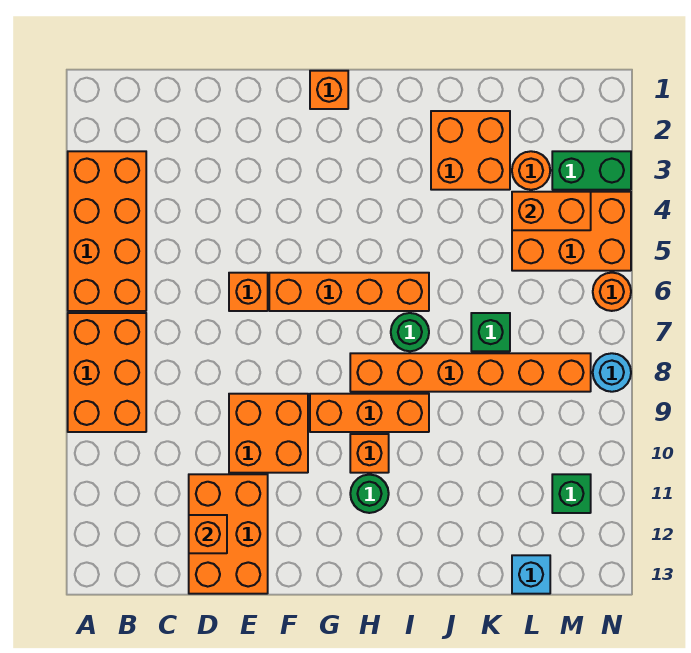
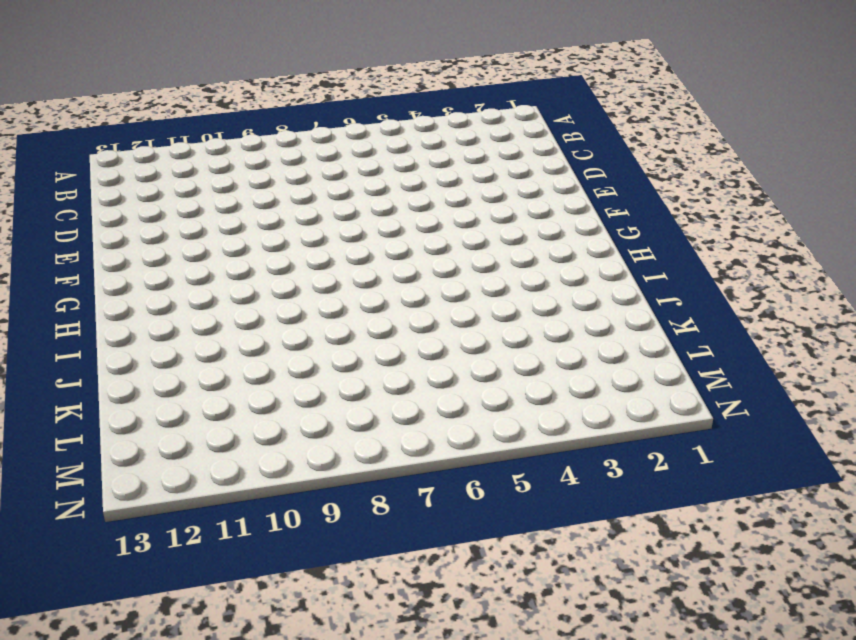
none -> orange brick A3:B6 level 1
none -> orange brick A7:B9 level 1
none -> orange brick D11:E13 level 1

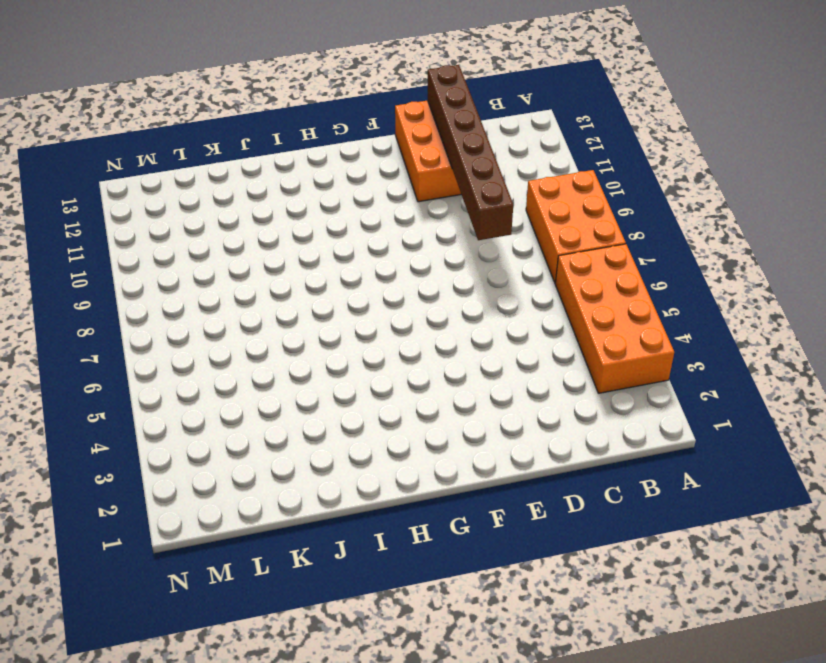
brown brick D8:D13 level 2 -> orange brick D12 level 2
none -> orange brick E6 level 1
none -> orange brick E9:F10 level 1
none -> orange brick F6:I6 level 1

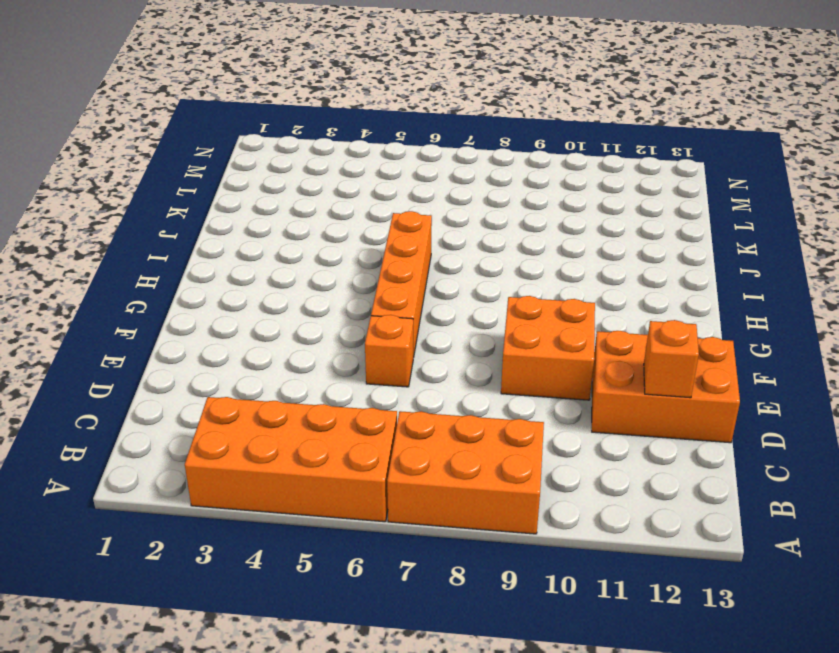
none -> orange brick G1 level 1
none -> orange brick G9:I9 level 1
none -> orange brick H8:M8 level 1

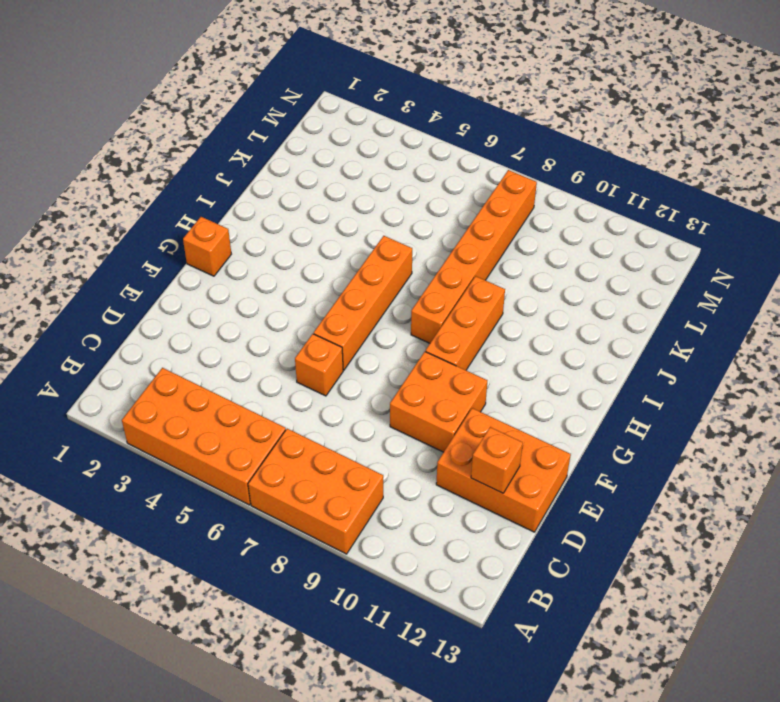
none -> orange brick H10 level 1
none -> green round brick H11 level 1
none -> green round brick I7 level 1

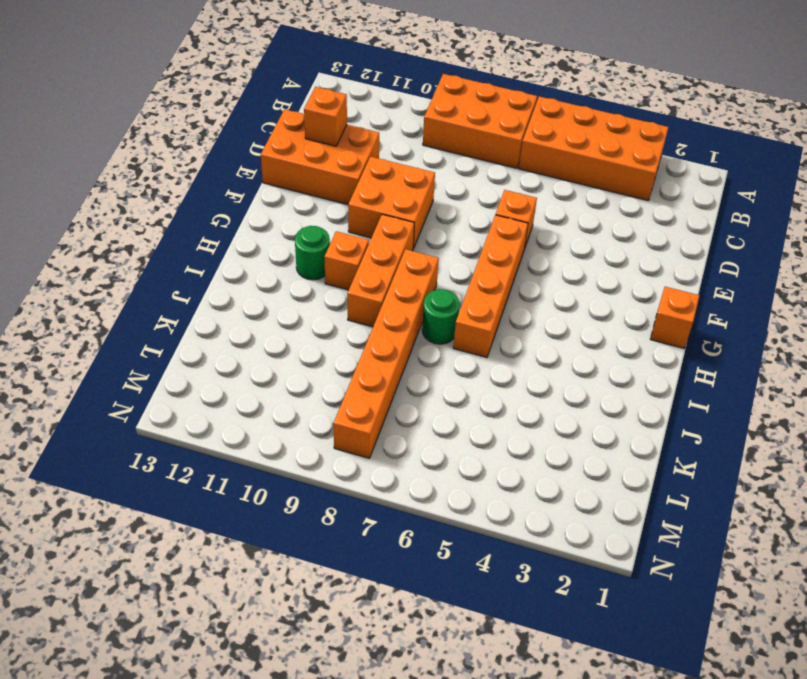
none -> orange brick J2:K3 level 1
none -> green brick K7 level 1
none -> orange round brick L3 level 1

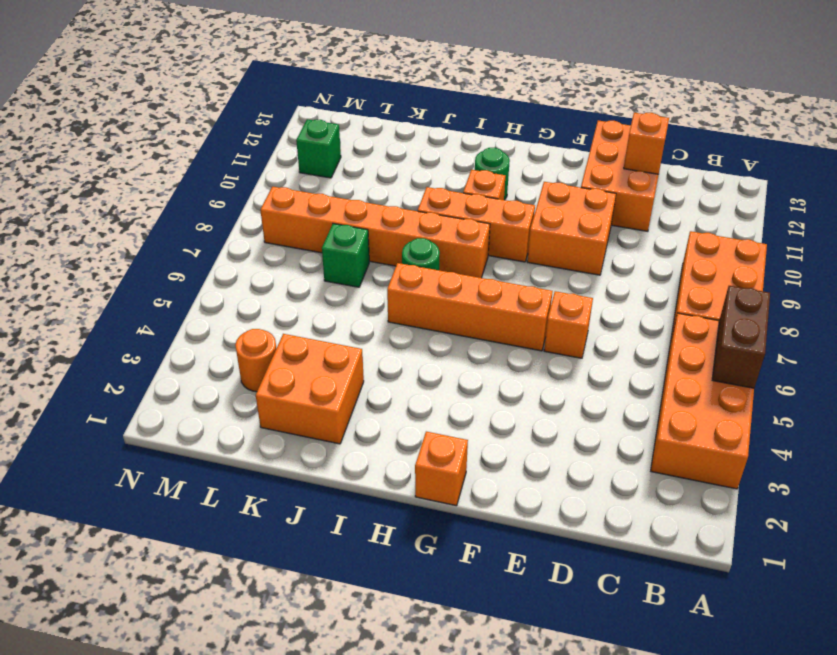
brown brick A5:A6 level 2 -> none
none -> orange brick L4:N5 level 1
none -> cyan brick L13 level 1
none -> green brick M3:N3 level 1

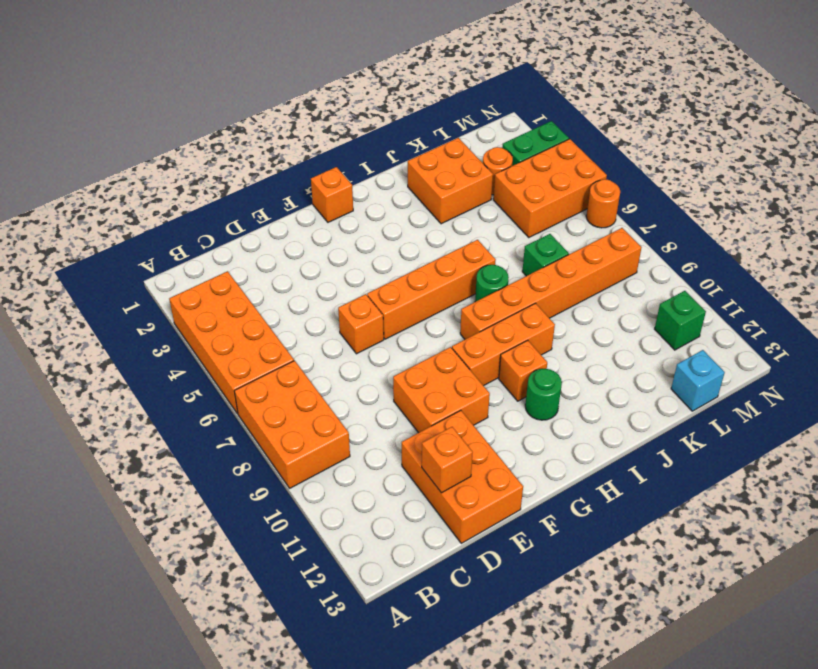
none -> cyan round brick N8 level 1
none -> orange brick L4:M4 level 2

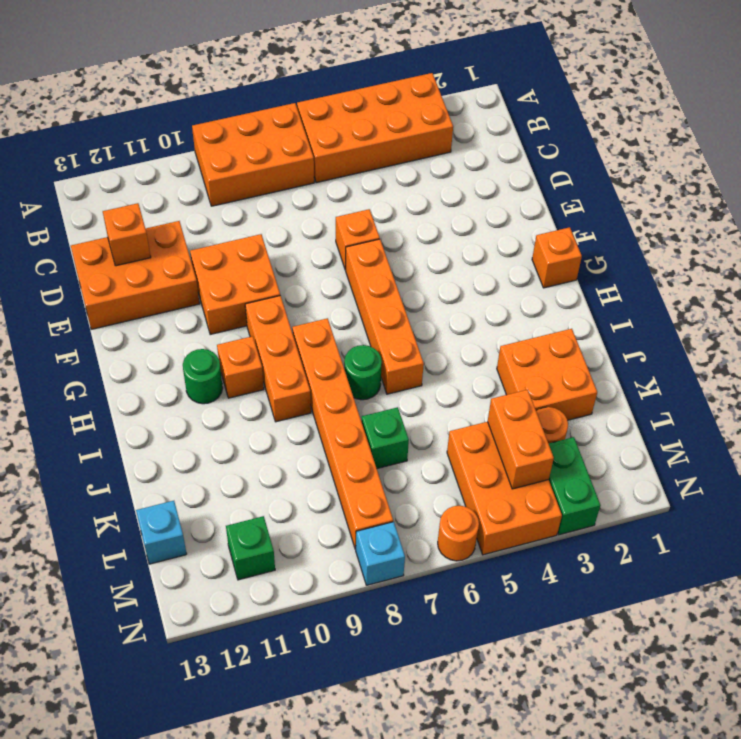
cyan brick N8 level 1 -> cyan round brick N8 level 1

